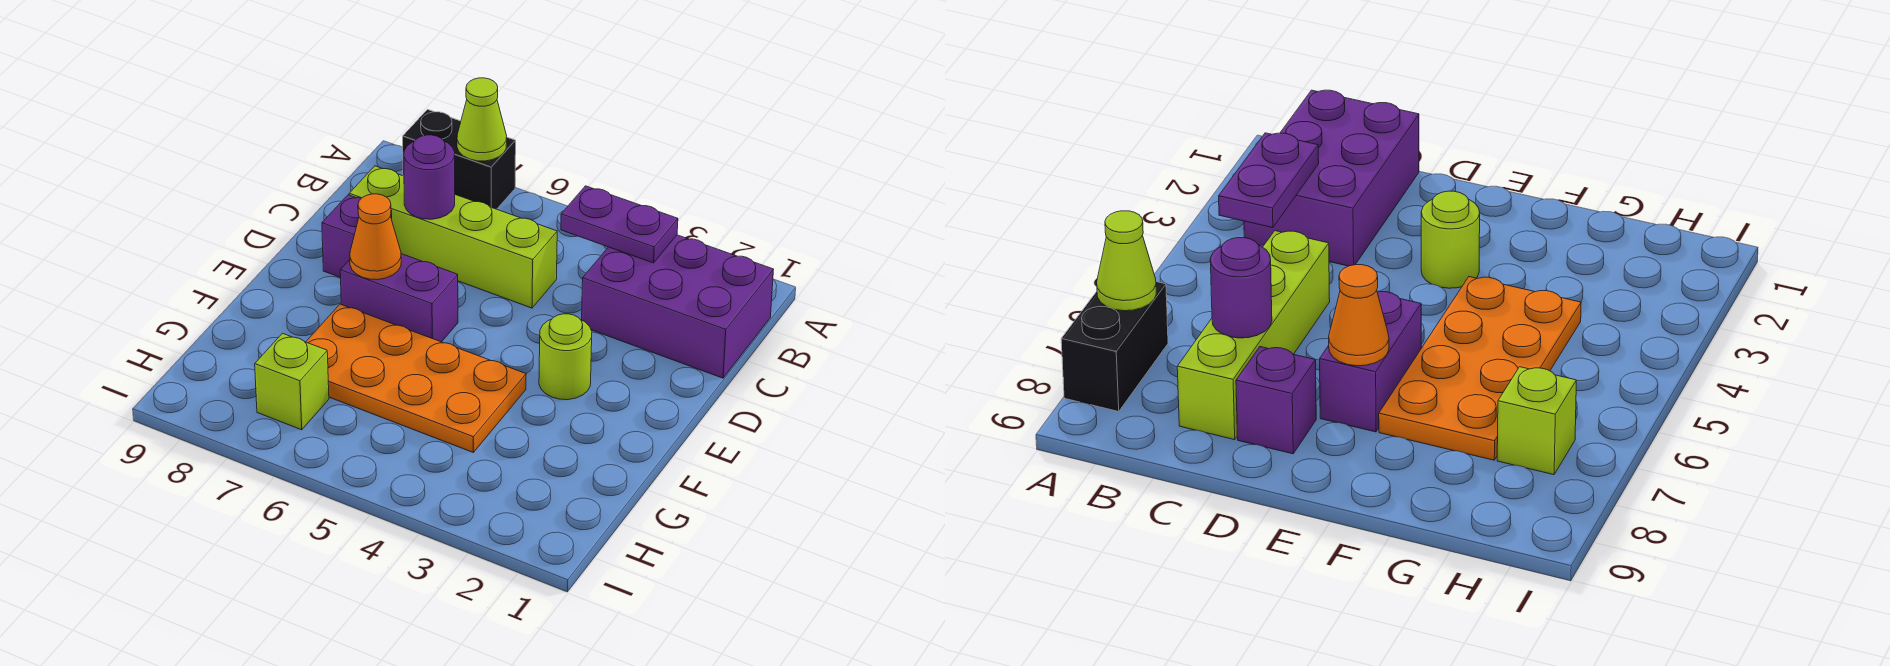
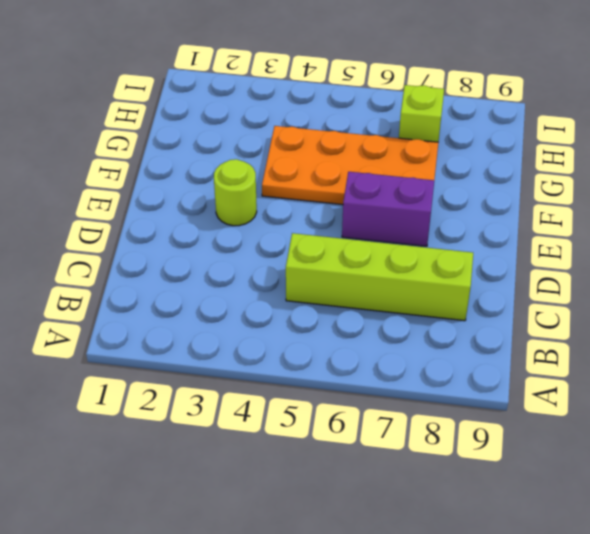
none -> black brick A7:A8 level 1
none -> purple brick B1:C3 level 1
none -> purple brick D8 level 1

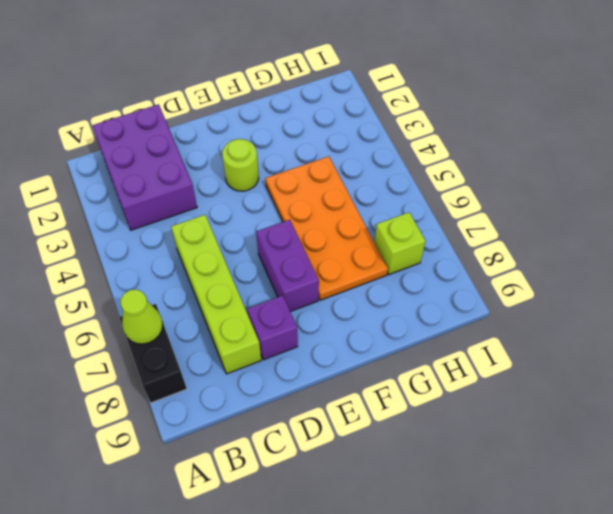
none -> purple plate B3:B4 level 2
none -> purple round brick C7 level 2
none -> orange cone E7 level 2

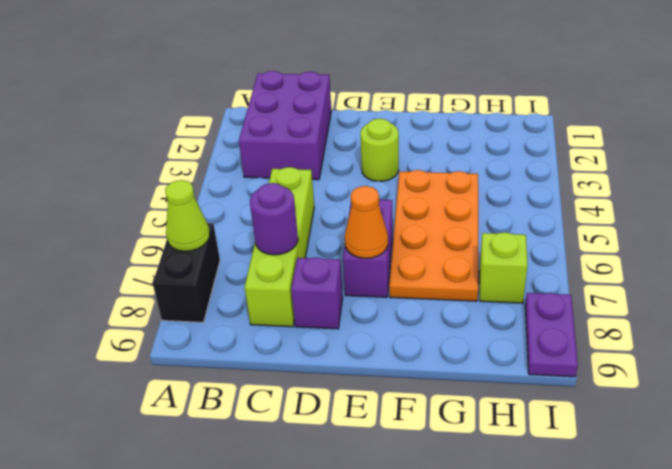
purple plate I8:I9 level 1 -> purple plate B3:B4 level 2

